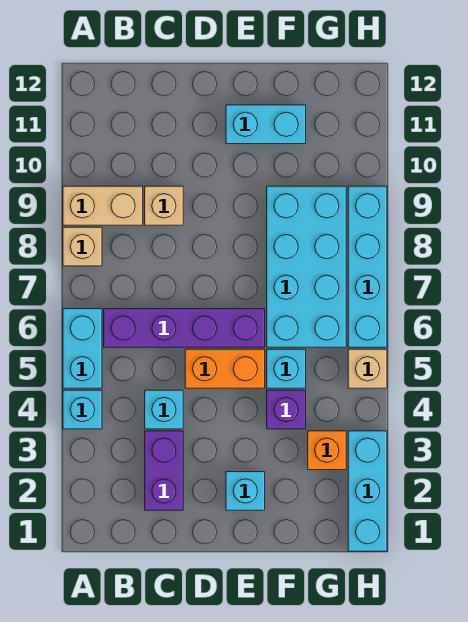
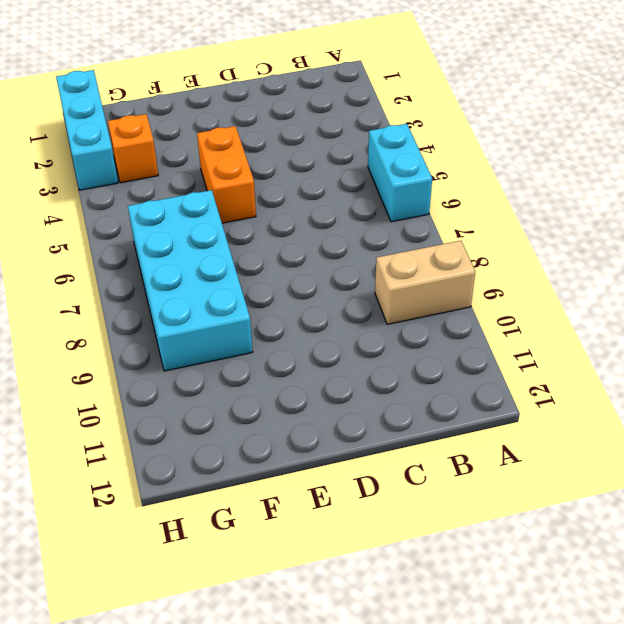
orange brick E4:E5 level 1 -> orange brick D5:E5 level 1
none -> cyan brick A4 level 1
none -> tan brick A8 level 1
none -> purple brick B6:E6 level 1

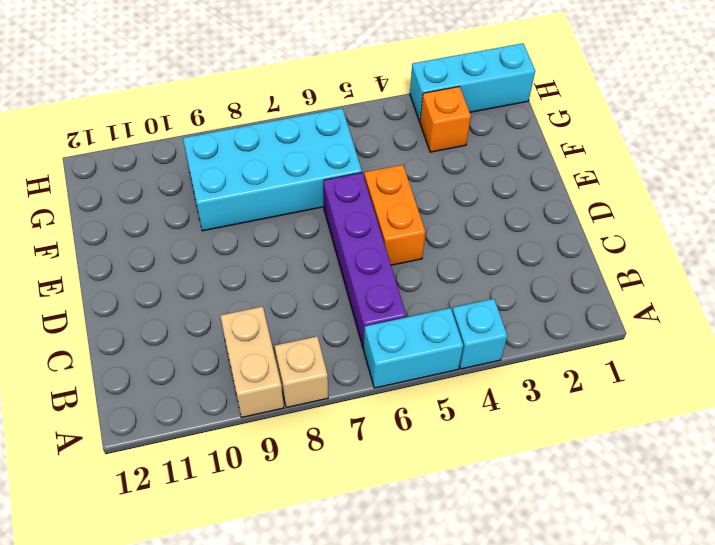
none -> purple brick C2:C3 level 1
none -> cyan brick C4 level 1
none -> tan brick C9 level 1

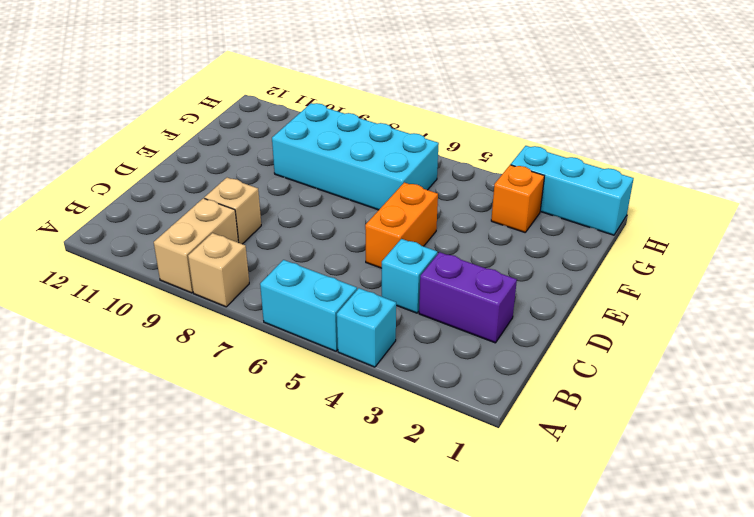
none -> purple brick B6:E6 level 1
none -> cyan brick E2 level 1
none -> cyan brick E11:F11 level 1

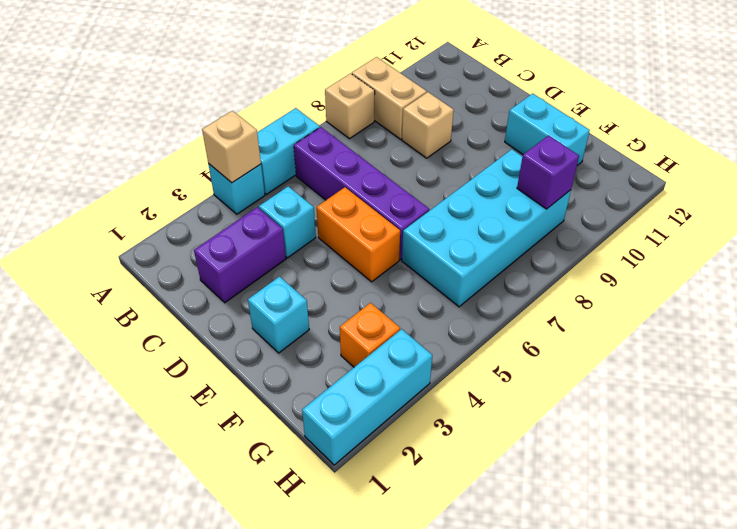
tan brick A4 level 2 -> tan brick H5 level 1
purple brick G9 level 2 -> purple brick F4 level 1
none -> cyan brick F5 level 1
none -> cyan brick H6:H9 level 1

